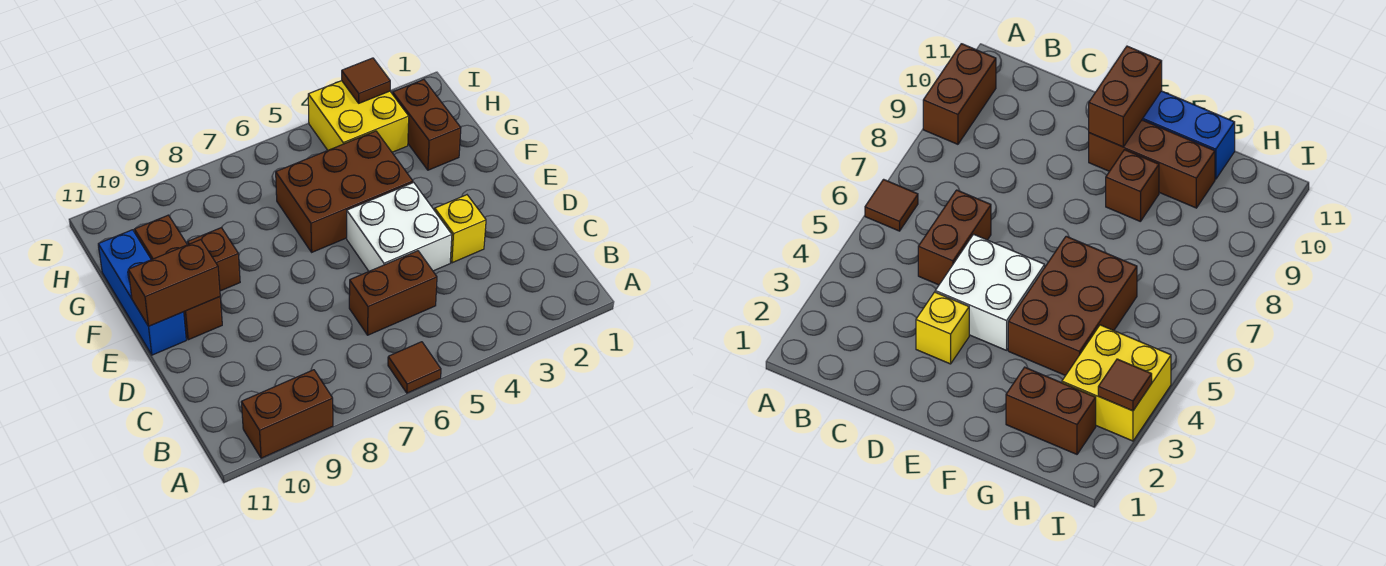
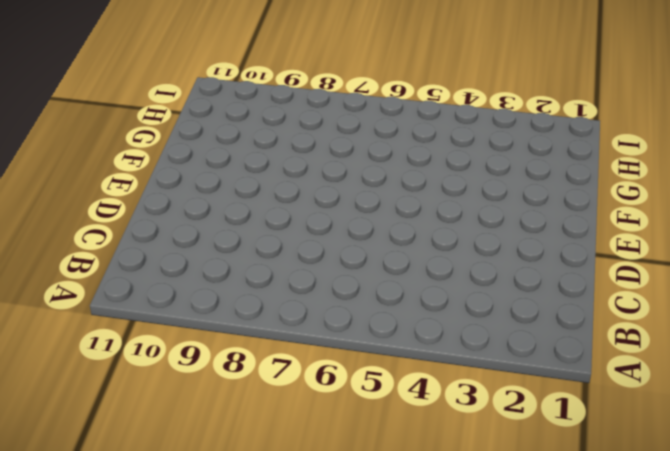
none -> brown tile A6 level 1
none -> brown brick A9:A10 level 1
none -> brown brick C5:C6 level 1

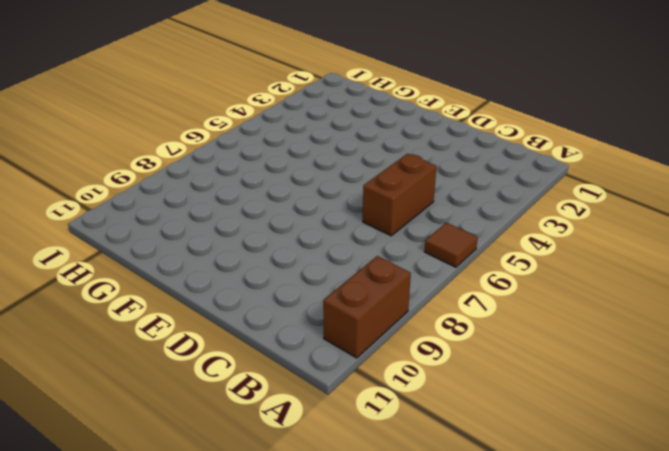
none -> yellow brick D3 level 1
none -> white brick D4:E5 level 1
none -> brown brick E10:G10 level 1

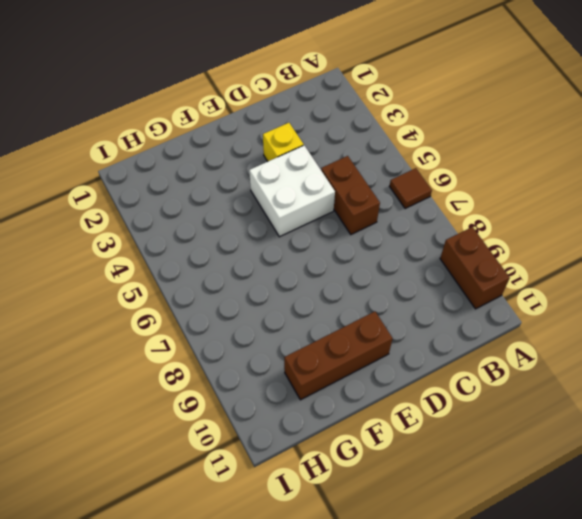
none -> blue brick E11:G11 level 1
none -> brown brick F4:G6 level 1
none -> brown brick F9 level 1

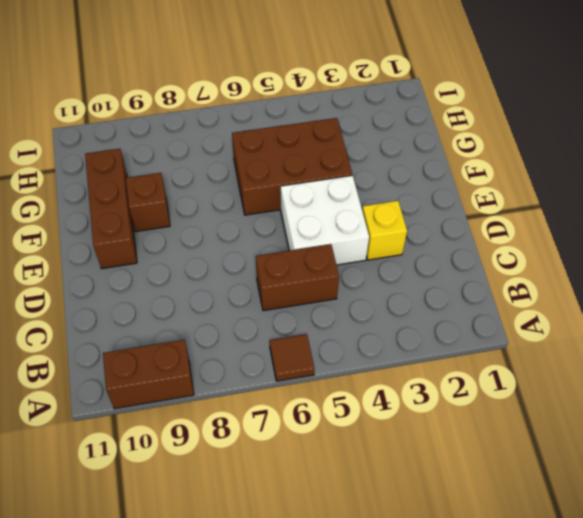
none -> blue brick E11:G11 level 1
none -> brown brick G2:H2 level 1
none -> yellow brick H3:I4 level 1

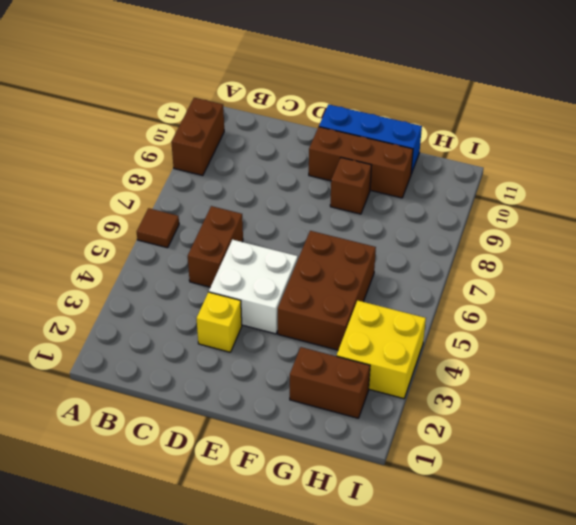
none -> brown brick E10:E11 level 2
none -> brown tile I3 level 2

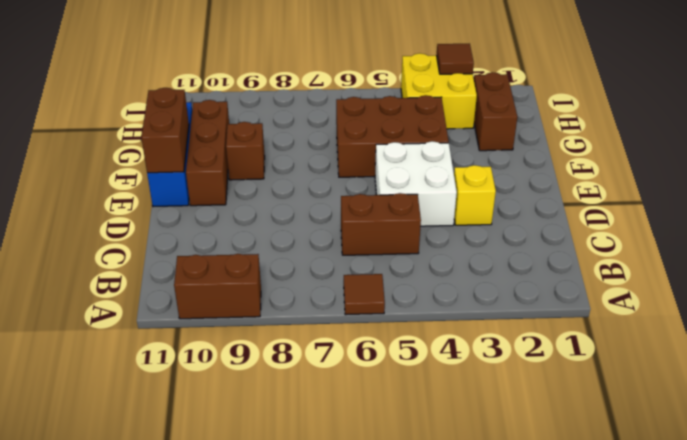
brown brick E11:F11 level 2 -> brown brick E10:E11 level 2

